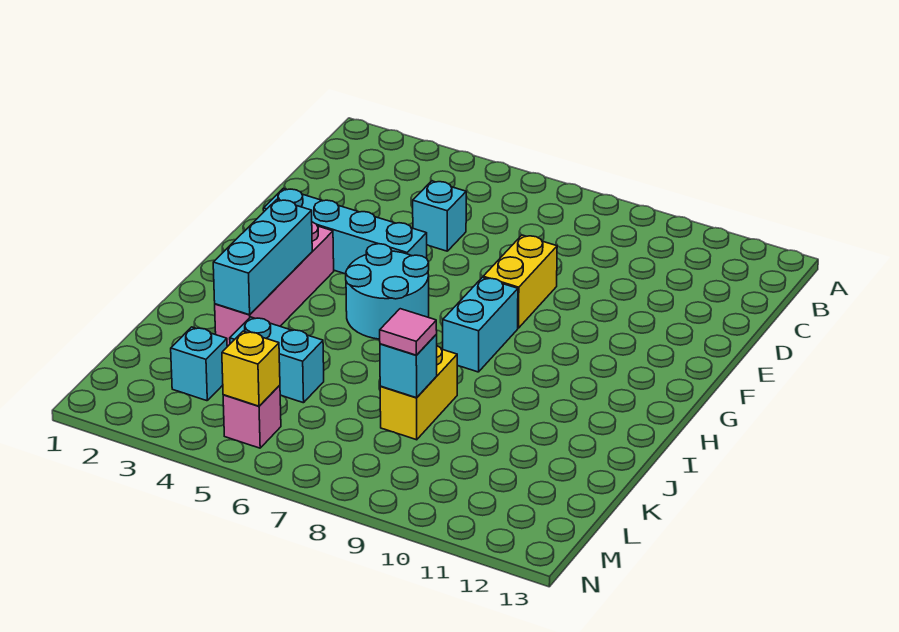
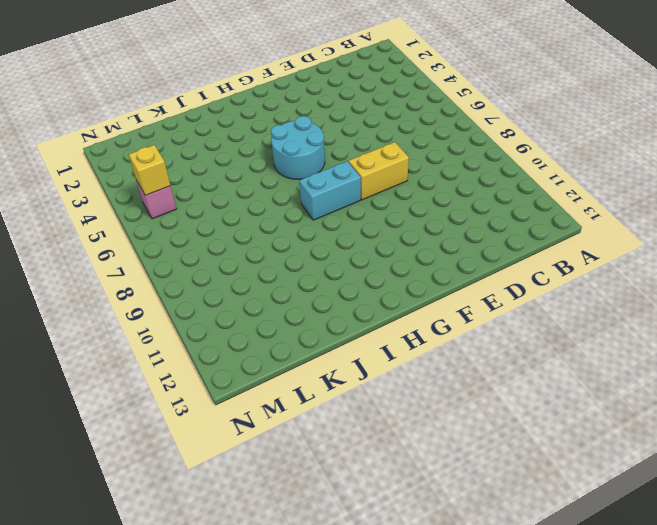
none -> cyan brick D5 level 1
none -> cyan brick F2:F5 level 1
none -> pink brick G3:J3 level 1

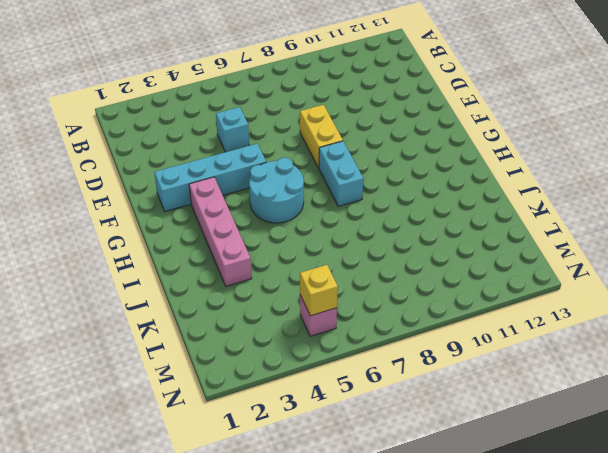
none -> yellow brick J8:K8 level 1
none -> cyan brick K4:K5 level 1
none -> cyan brick L3 level 1

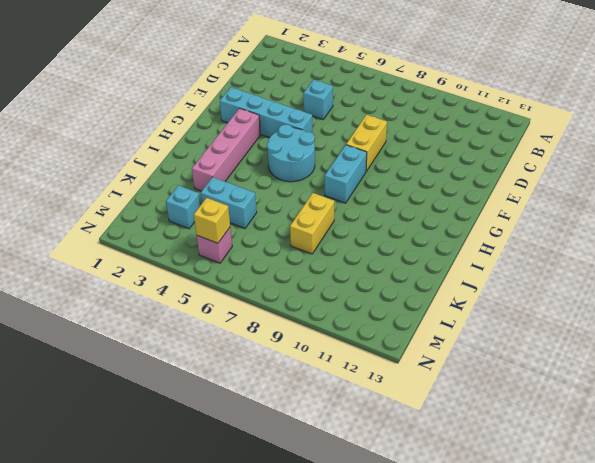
none -> cyan brick H3:J3 level 2
none -> cyan brick K8 level 2
none -> pink tile K8 level 3

